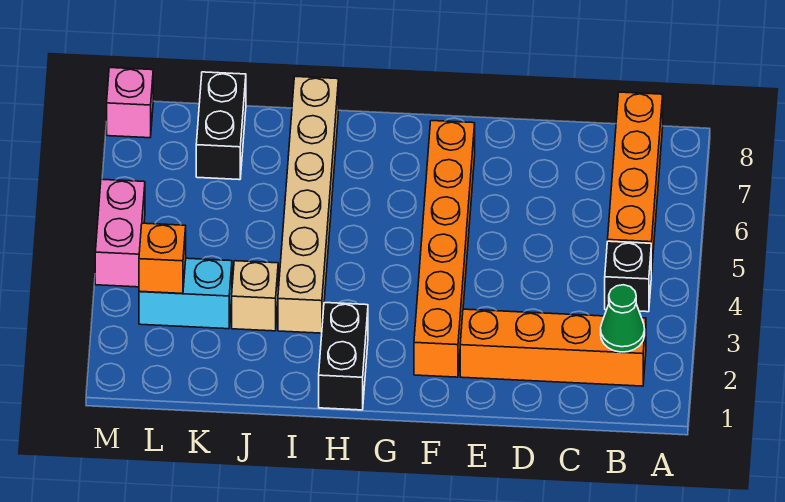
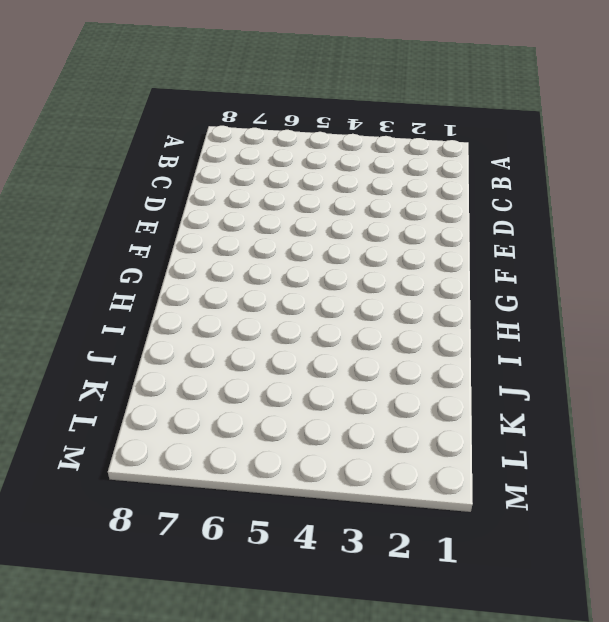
none -> orange brick B2:E2 level 1
none -> black brick B4 level 1
none -> orange brick B5:B8 level 1

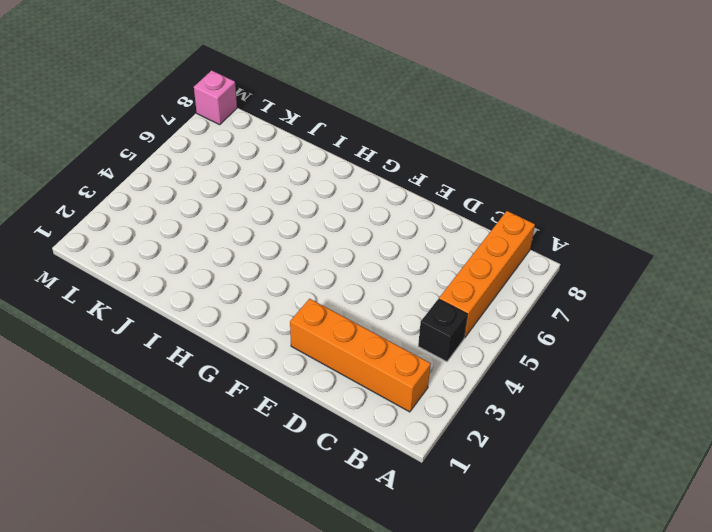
none -> orange brick F2:F7 level 1
none -> black brick H1:H2 level 1
none -> tan brick I3:I8 level 1

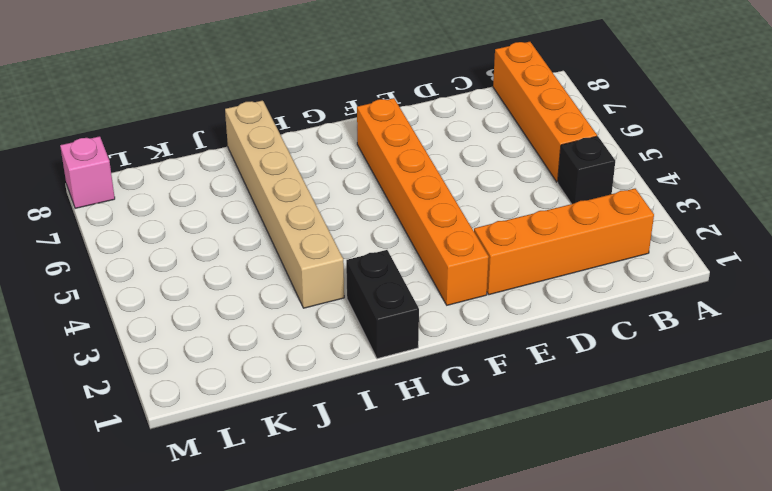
none -> tan brick J3 level 1
none -> cyan brick K3:L3 level 1
none -> black brick K7:K8 level 1

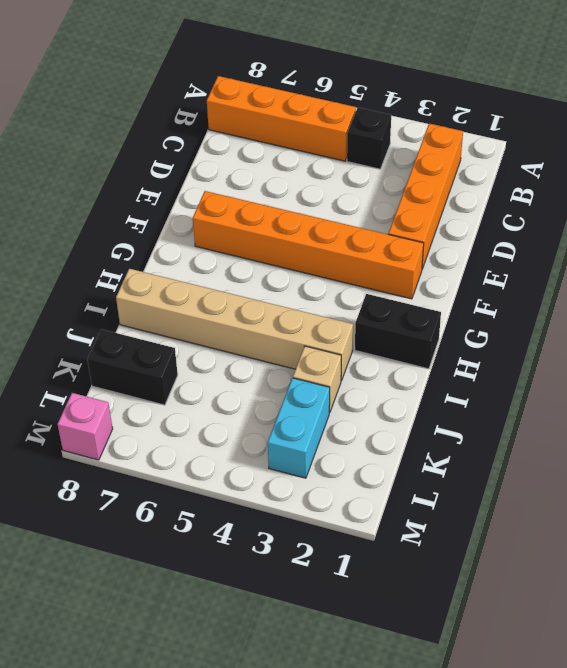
none -> pink brick M4:M5 level 1
none -> green cone B2 level 2
none -> orange brick L3 level 2

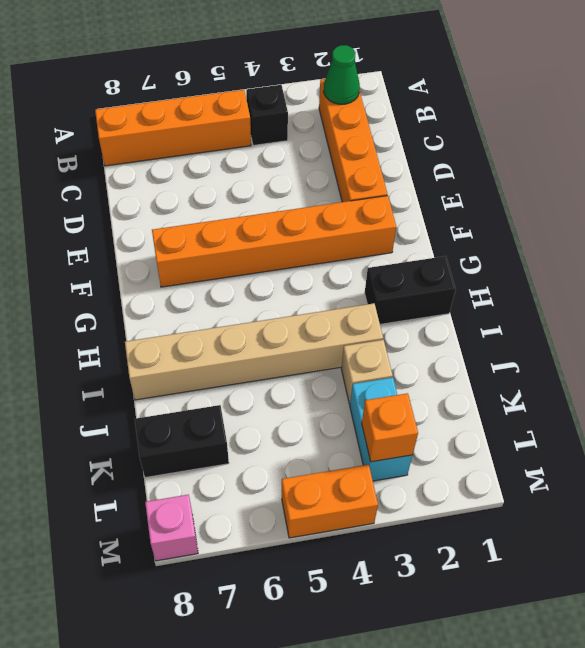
orange brick M4:M5 level 1 -> pink brick M4:M5 level 1

